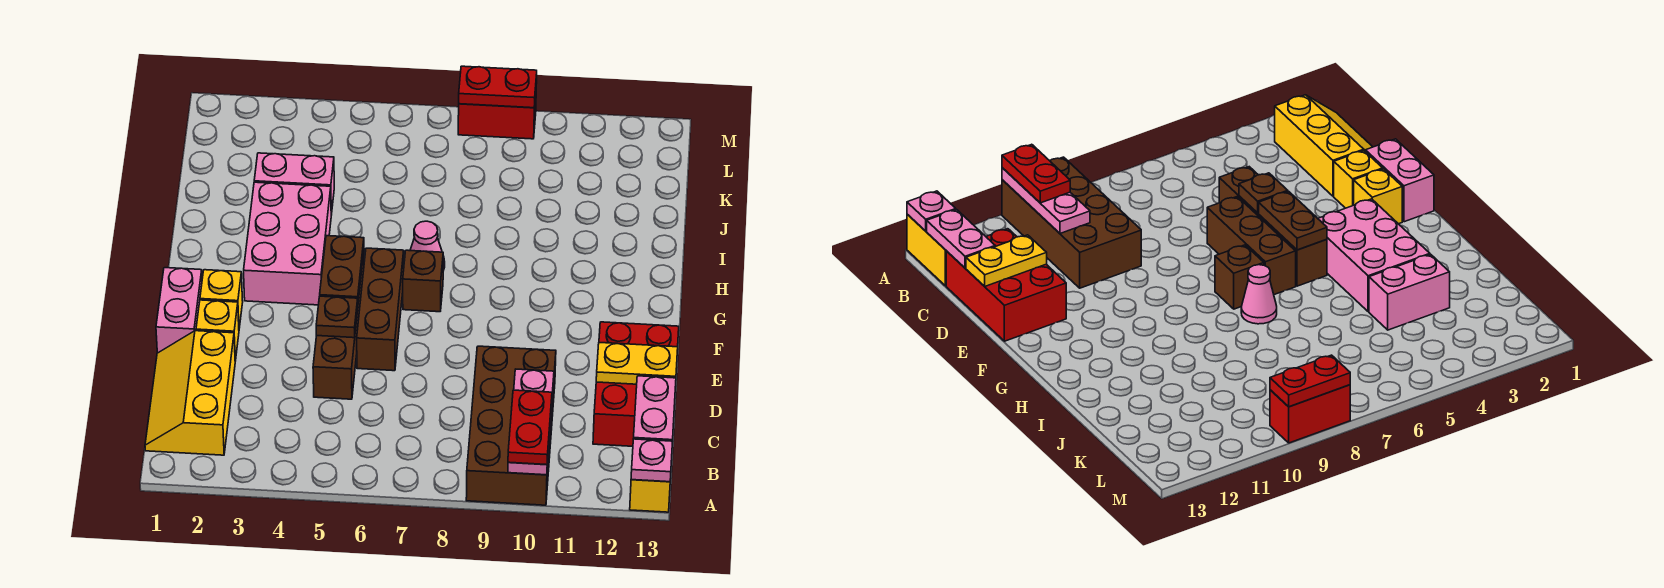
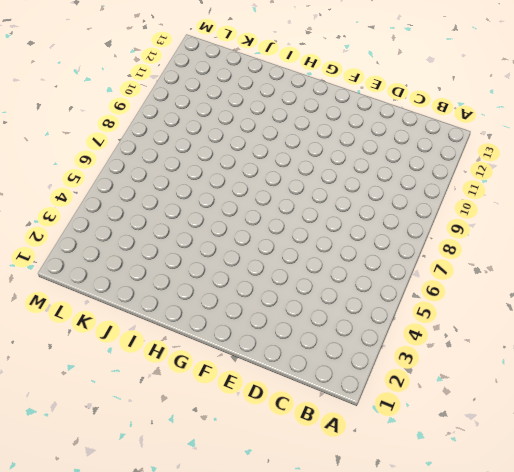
none -> brown brick A9:D10 level 1
none -> yellow brick A13:B13 level 1
none -> yellow slope B1:D2 level 1 top 2

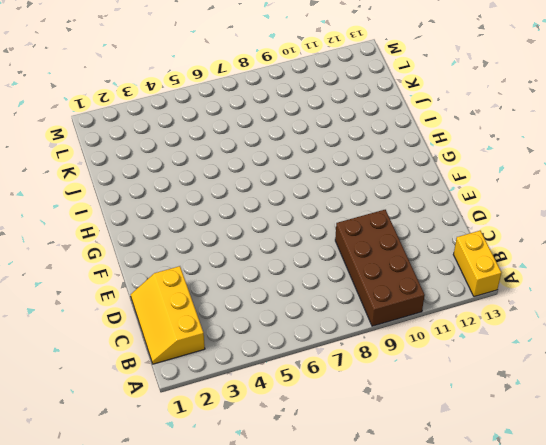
none -> red brick C12:E13 level 1
none -> brown brick D5:G5 level 1
none -> pink brick E1:F1 level 1

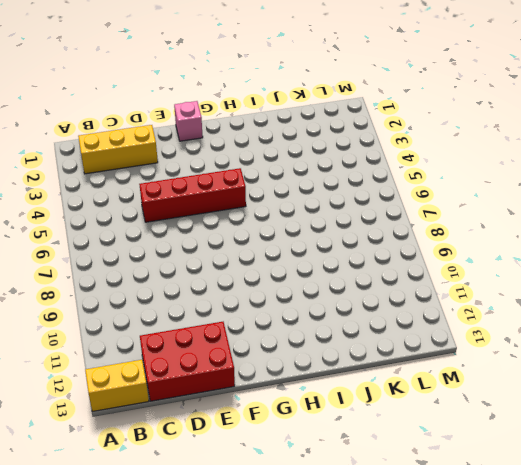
red brick D5:G5 level 1 -> brown brick D5:G5 level 1
pink brick F1 level 1 -> pink brick E1:F1 level 1
none -> brown brick A9:D10 level 1
none -> yellow brick E2 level 1
none -> brown brick E6:G6 level 1

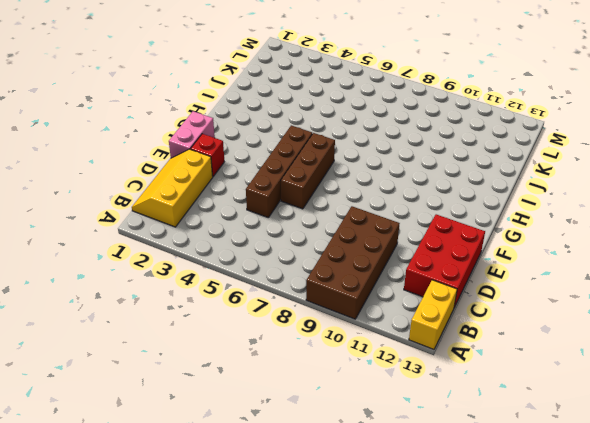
red brick E2 level 1 -> yellow brick E2 level 1
none -> yellow brick F2 level 1
none -> pink brick G3:I4 level 1
none -> brown brick G7 level 1

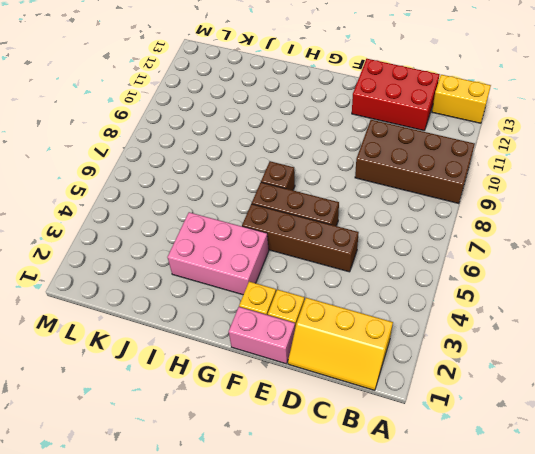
none -> pink cone H7 level 1
none -> pink brick J3:J4 level 1
none -> red brick M8:M9 level 1

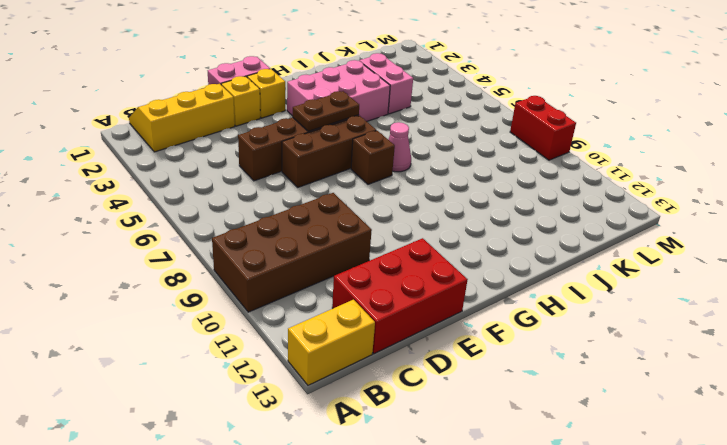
none -> pink plate A10:C10 level 2
none -> pink plate A13 level 2
none -> pink plate B13:C13 level 2

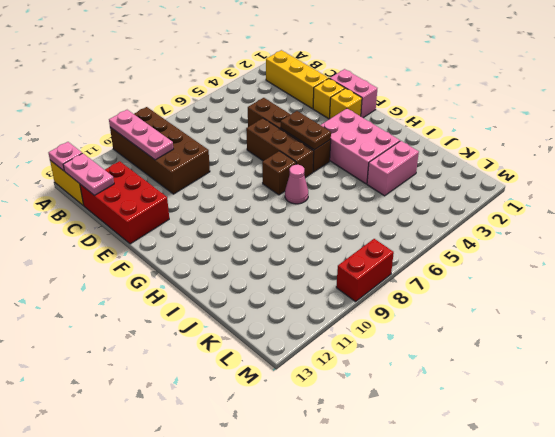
none -> yellow plate D12:D13 level 2
none -> brown plate E5 level 2
none -> red plate M8:M9 level 2

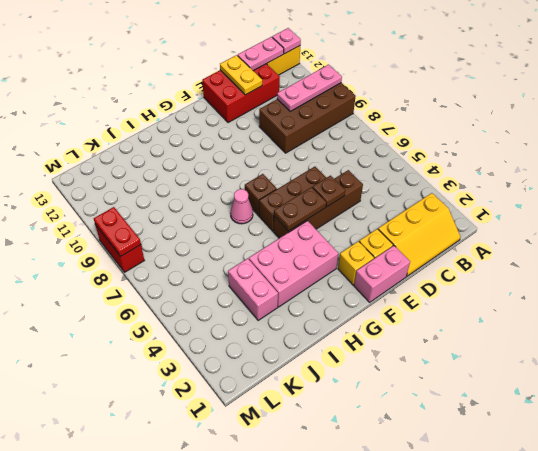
none -> red plate A10:B10 level 3

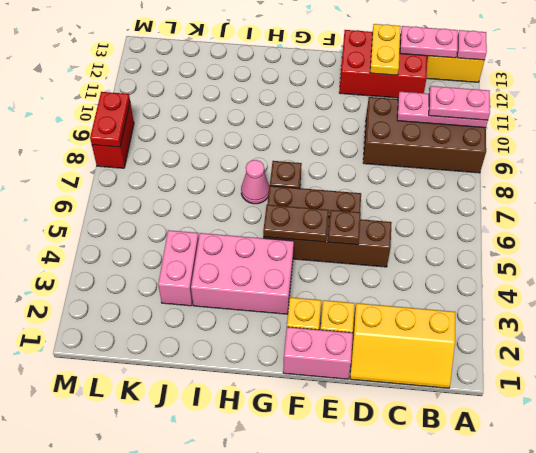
pink plate A10:B10 level 3 -> red plate A10:B10 level 3

